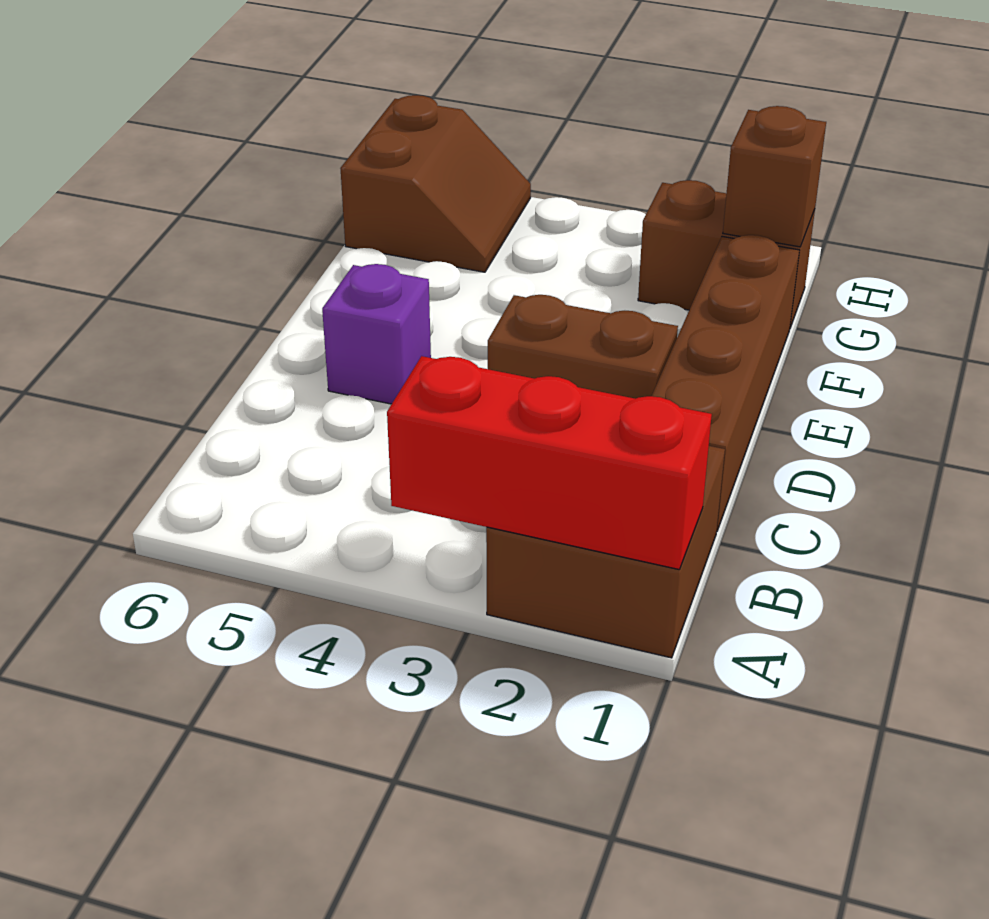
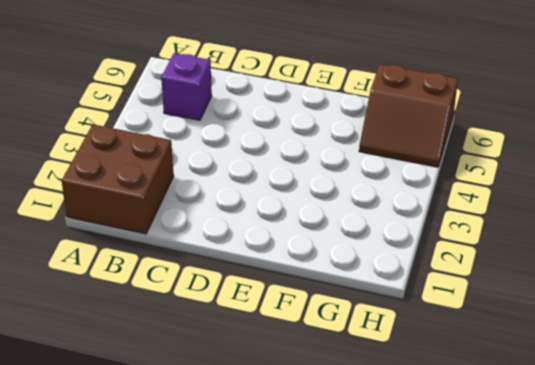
purple brick B5 level 1 -> purple brick D5 level 1
none -> brown brick C1:F1 level 1
none -> brown brick D2:D3 level 1

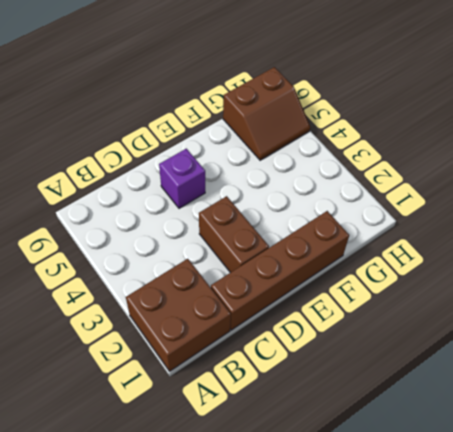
none -> brown brick G1:G2 level 1
none -> red brick A1:A3 level 2

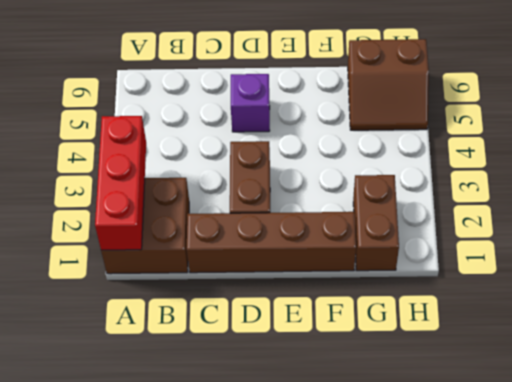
none -> brown brick G1 level 2

